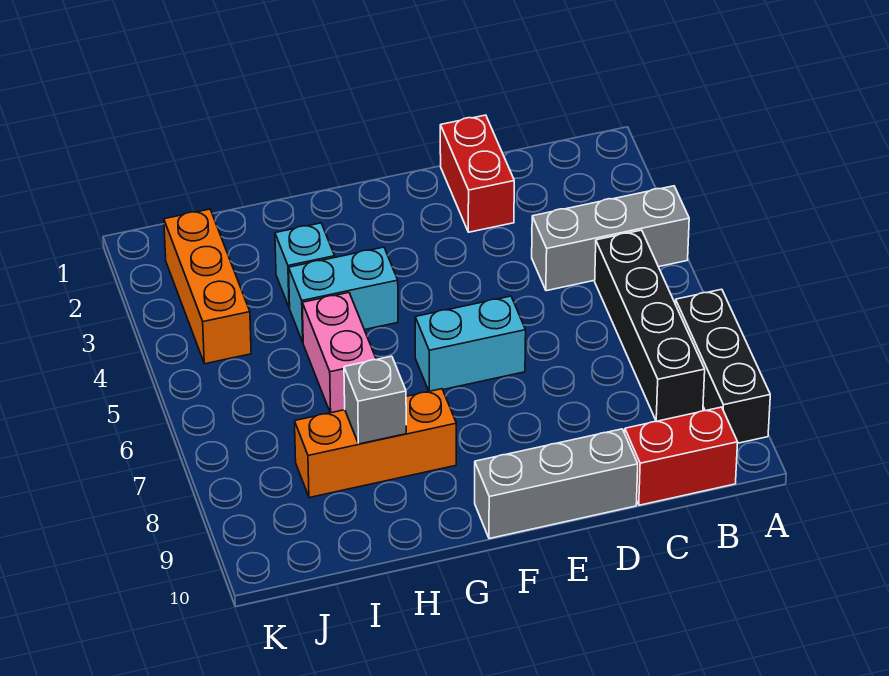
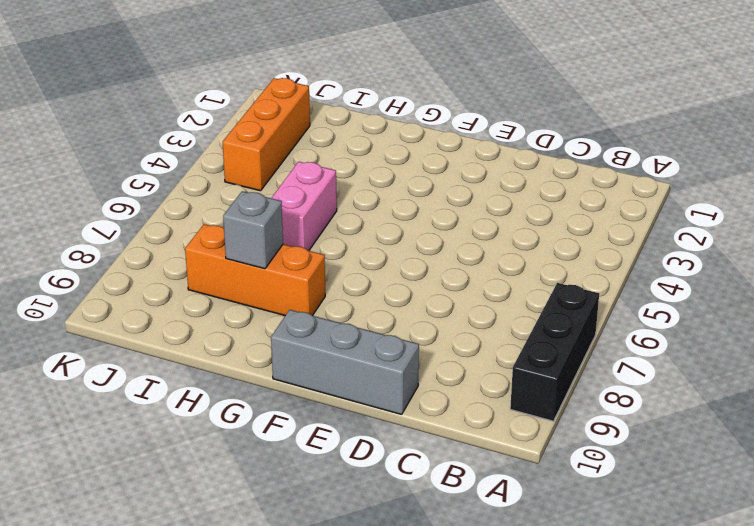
none -> grey brick A4:C4 level 1
none -> black brick B5:B8 level 1
none -> red brick B10:C10 level 1

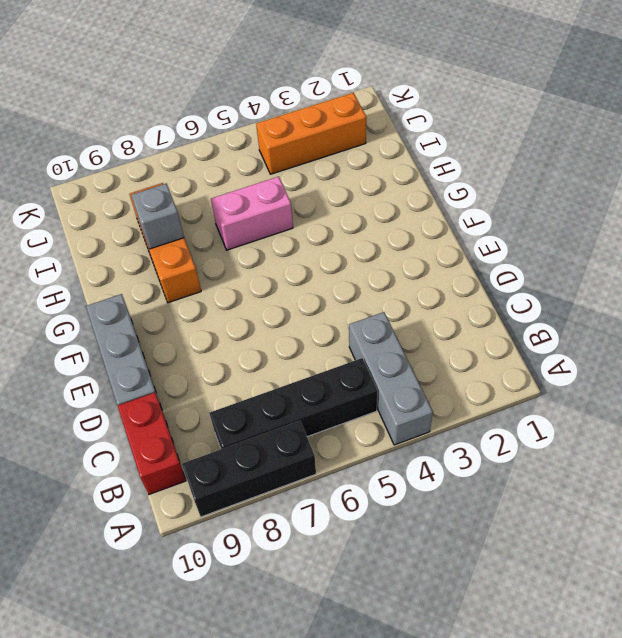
none -> red brick D1:D2 level 1
none -> cyan brick E6:F6 level 1
none -> cyan brick G4:H4 level 1

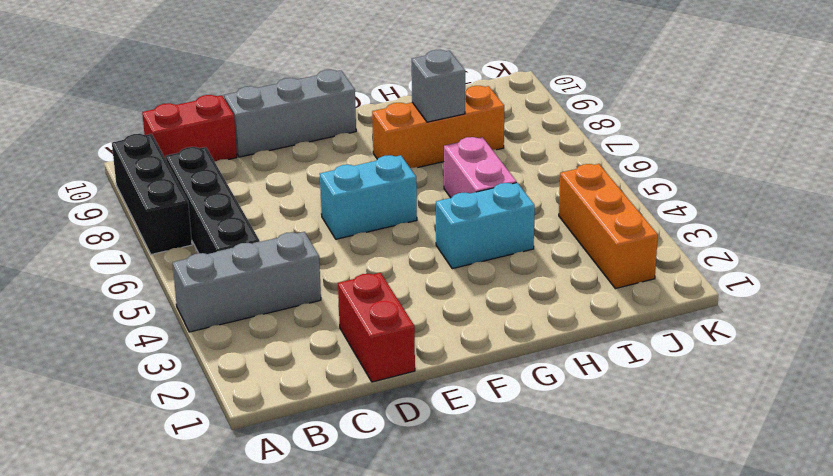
none -> cyan brick H3 level 1

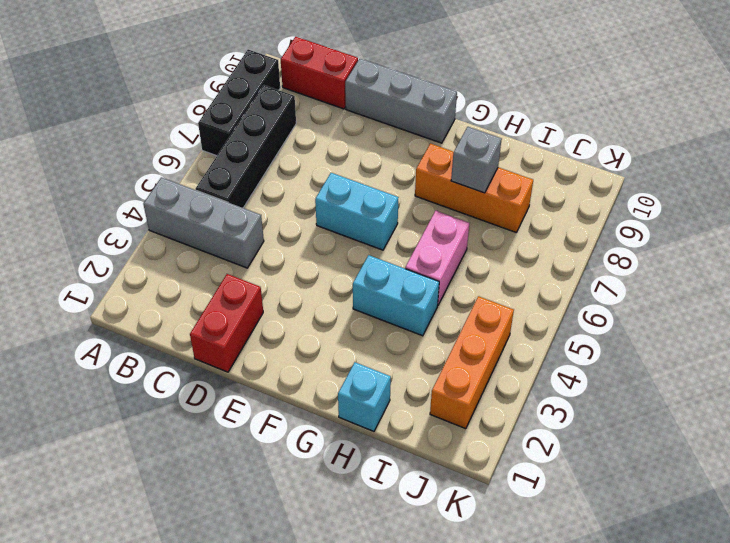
cyan brick H1 level 1 -> cyan brick H3 level 1

